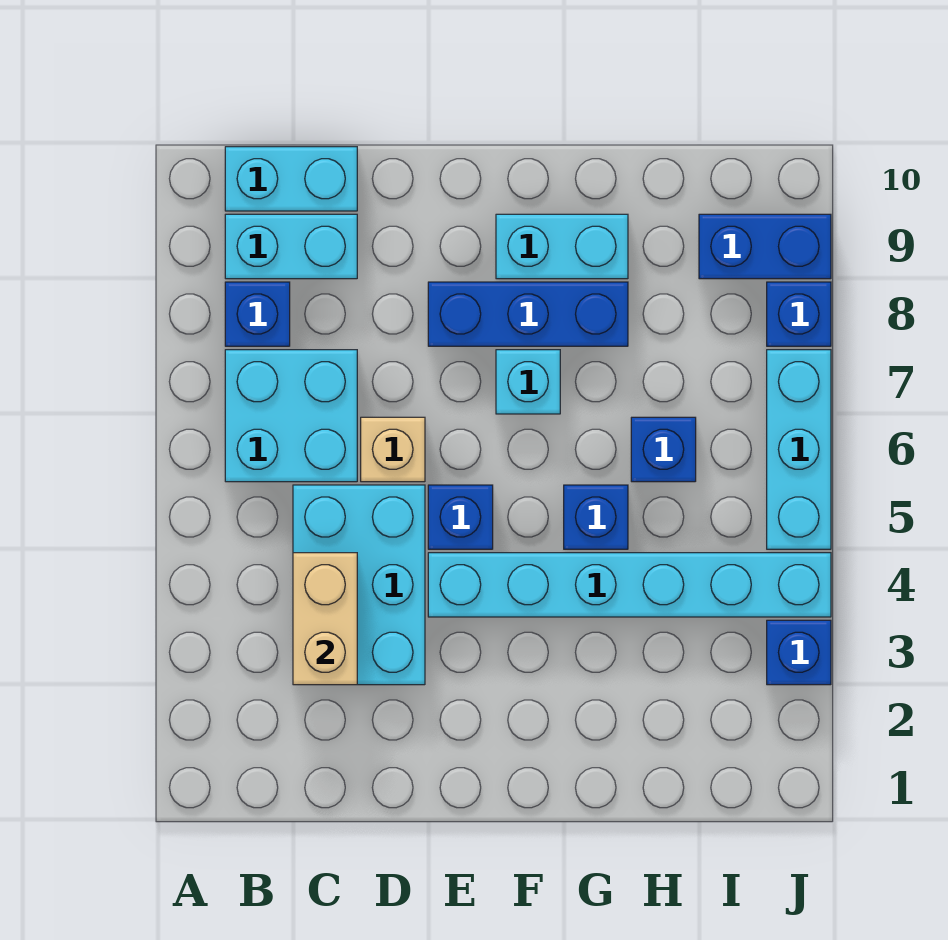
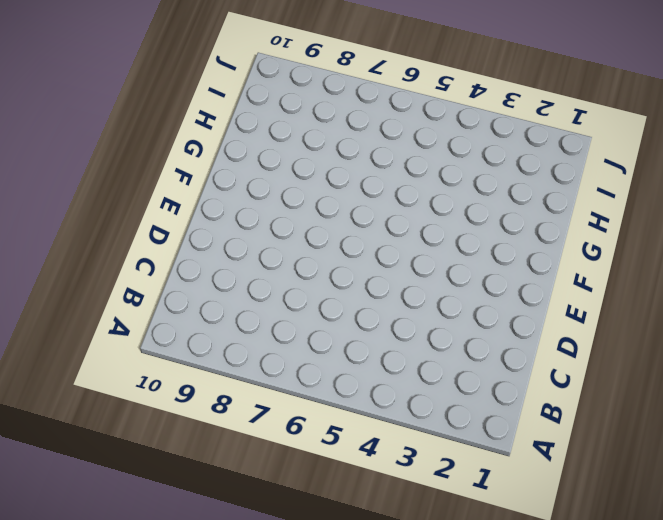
none -> cyan brick B6:C7 level 1
none -> blue brick B8 level 1
none -> cyan brick B9:C9 level 1

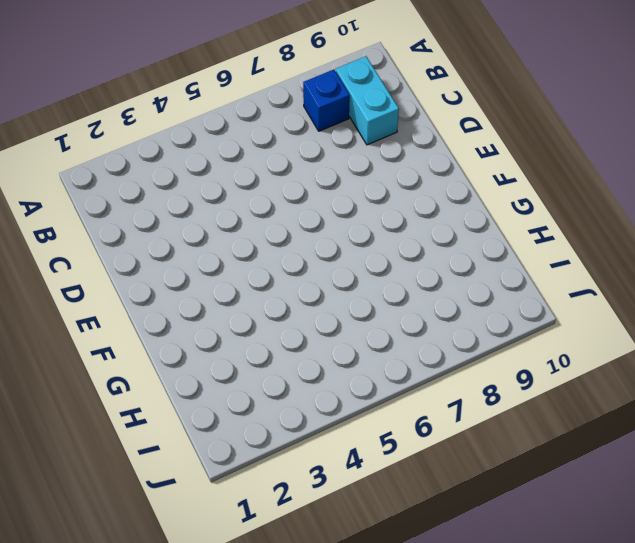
none -> cyan brick B6:C7 level 1
none -> cyan brick B10:C10 level 1
none -> cyan brick C3:D5 level 1

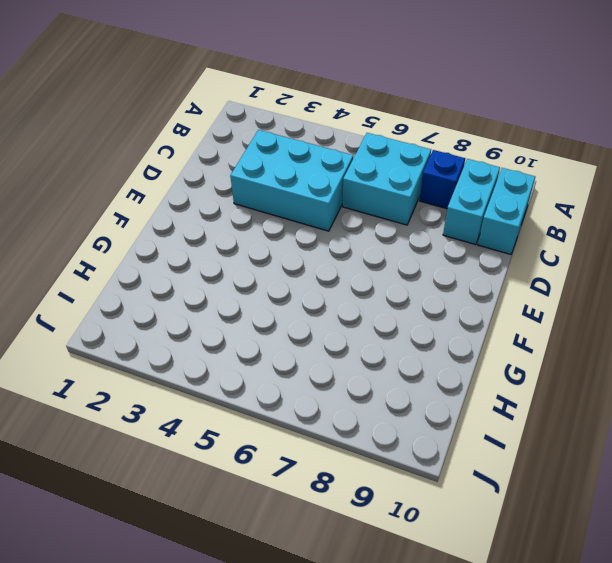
none -> tan brick D6 level 1
none -> cyan brick E4:J4 level 1
none -> blue brick E5 level 1

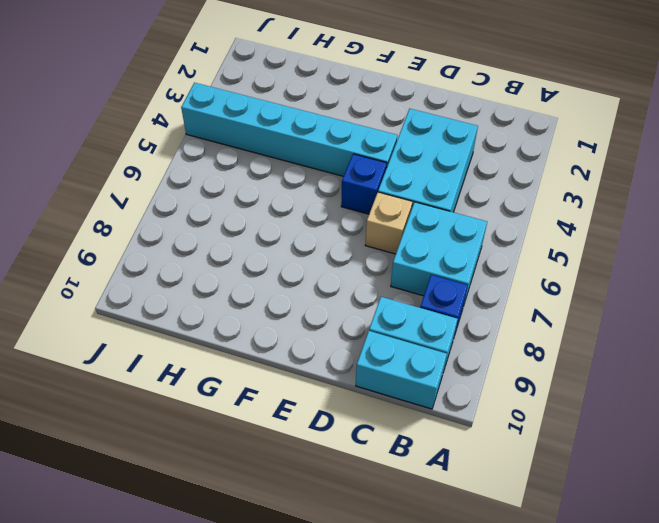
none -> blue brick E8:G8 level 1
none -> cyan brick F7 level 1
none -> cyan brick F9:G9 level 1

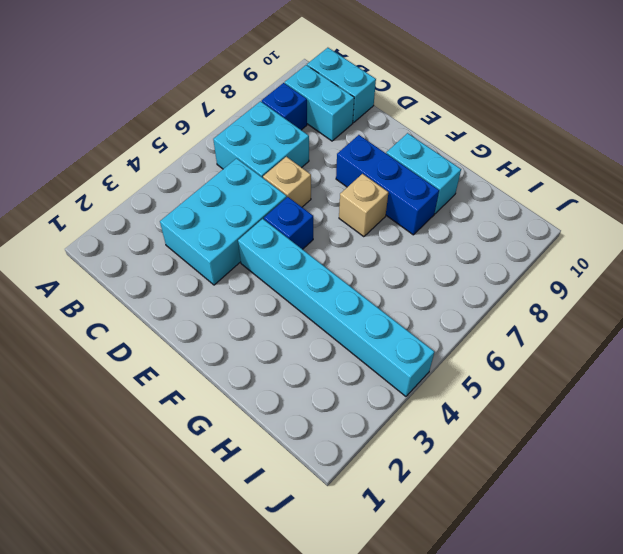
tan brick F7 level 1 -> cyan brick F7 level 1
none -> blue brick G5 level 1
none -> blue brick H6 level 1
none -> blue brick I9:J9 level 1

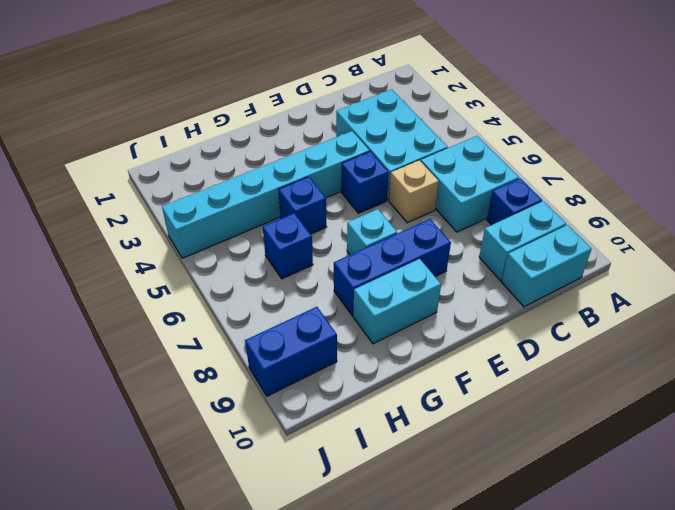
none -> blue brick J3 level 1
none -> cyan brick J5:J7 level 1
none -> blue brick J8 level 1

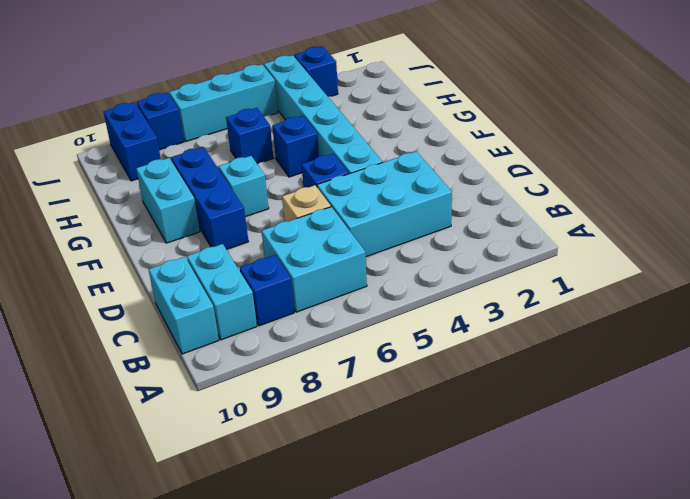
none -> tan brick C3:C4 level 2

